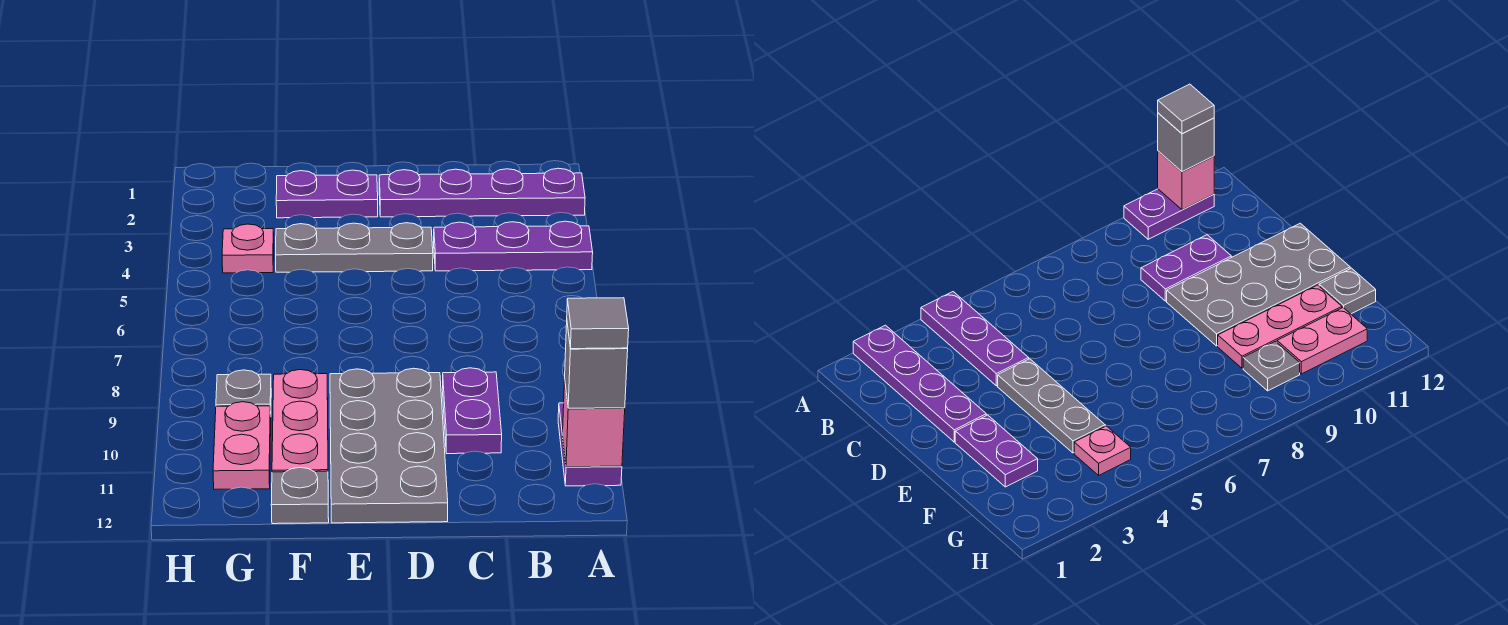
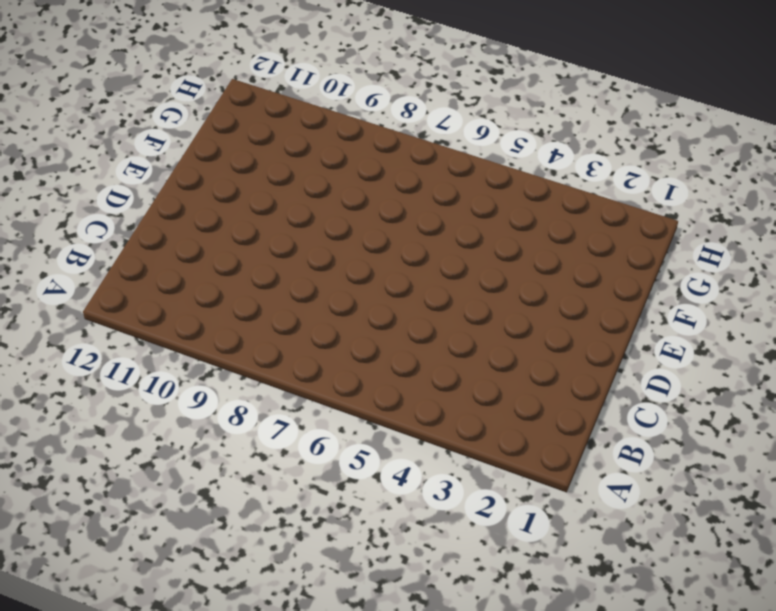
none -> purple plate A2:D2 level 1
none -> purple plate A4:C4 level 1
none -> purple plate A10:A11 level 1

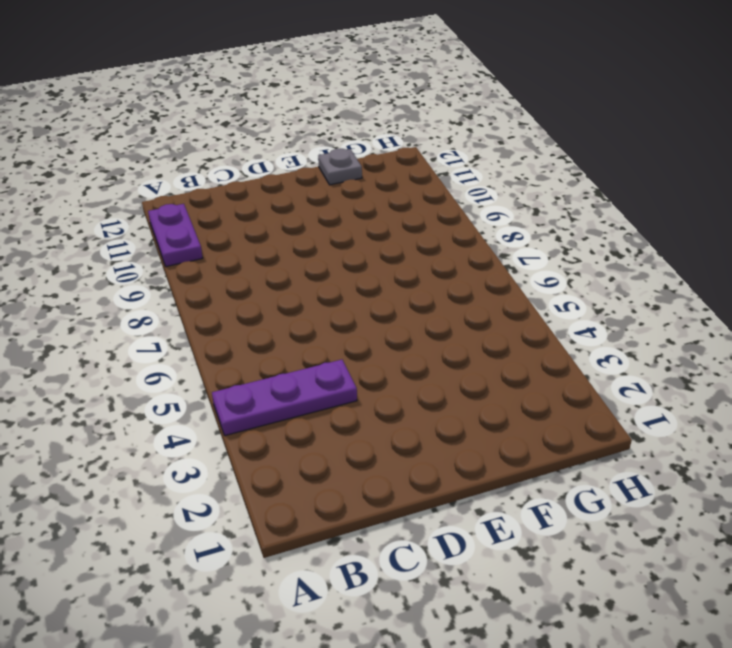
none -> purple plate A2:D2 level 1
none -> purple plate C9:C10 level 1
none -> grey plate D4:F4 level 1

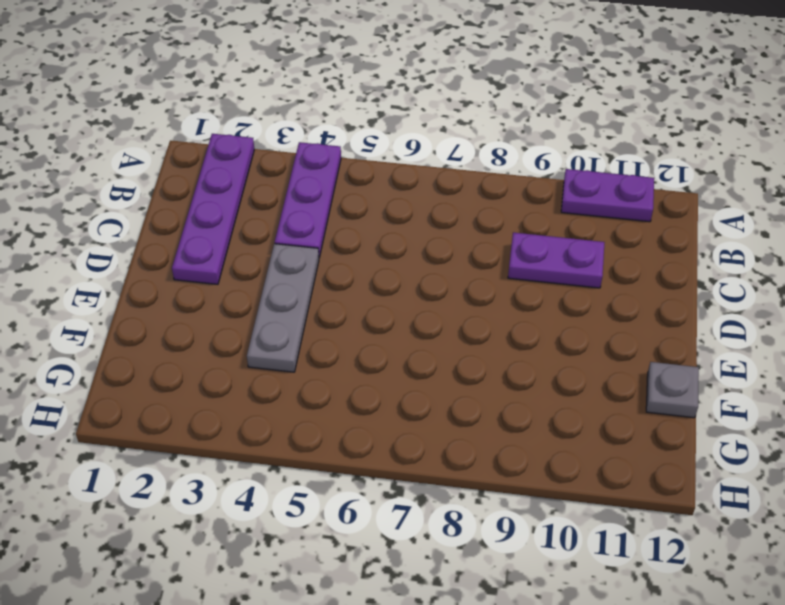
none -> grey plate D9:E12 level 1
none -> purple plate E2:F2 level 1
none -> pink plate F9:F11 level 1

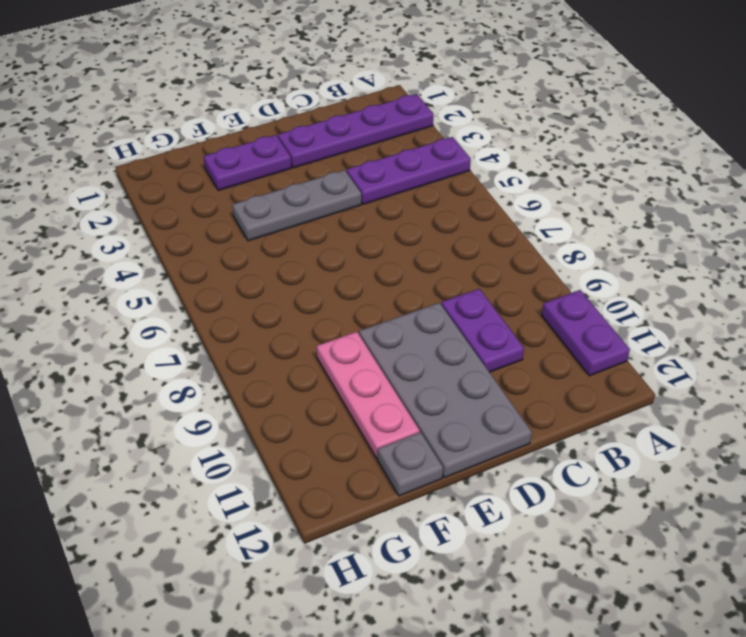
none -> pink plate G4 level 1
none -> grey plate G9 level 1
none -> pink plate G10:G11 level 1

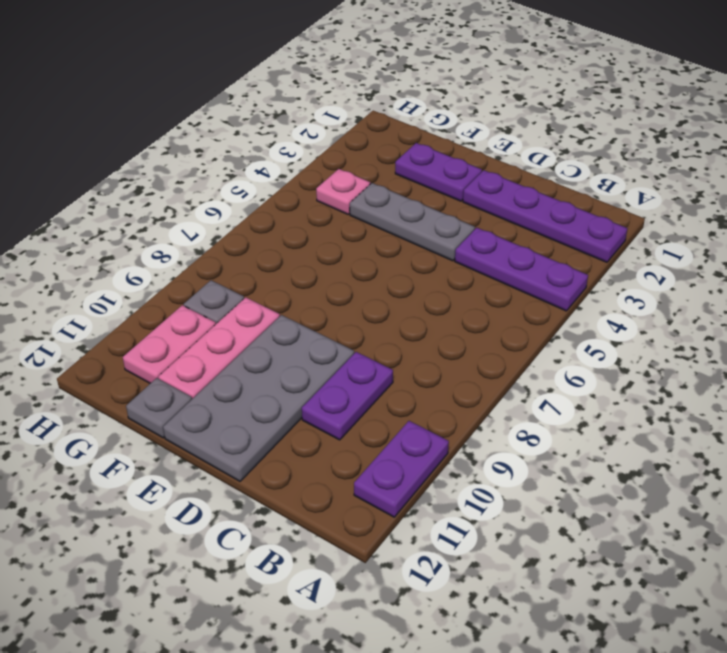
none -> pink brick A11 level 2
none -> grey brick A11 level 3
none -> grey tile A11 level 4

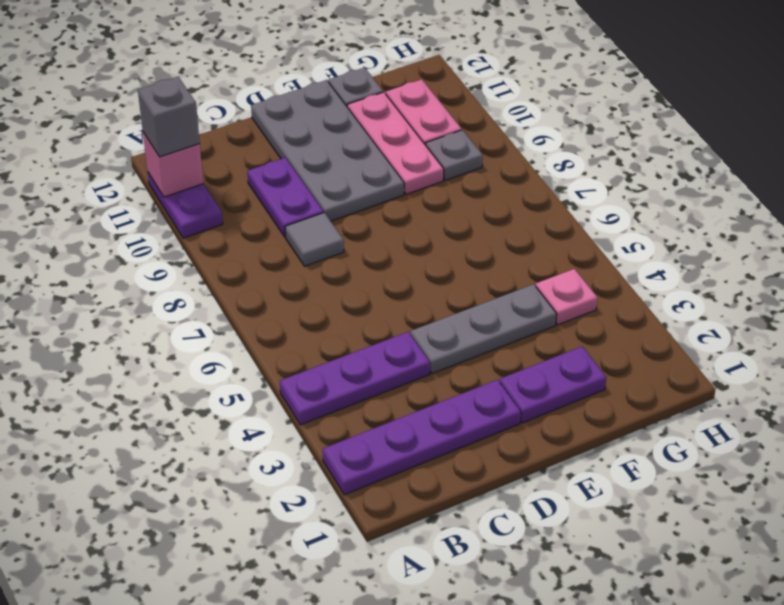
grey tile C8 level 1 -> grey tile A11 level 4

